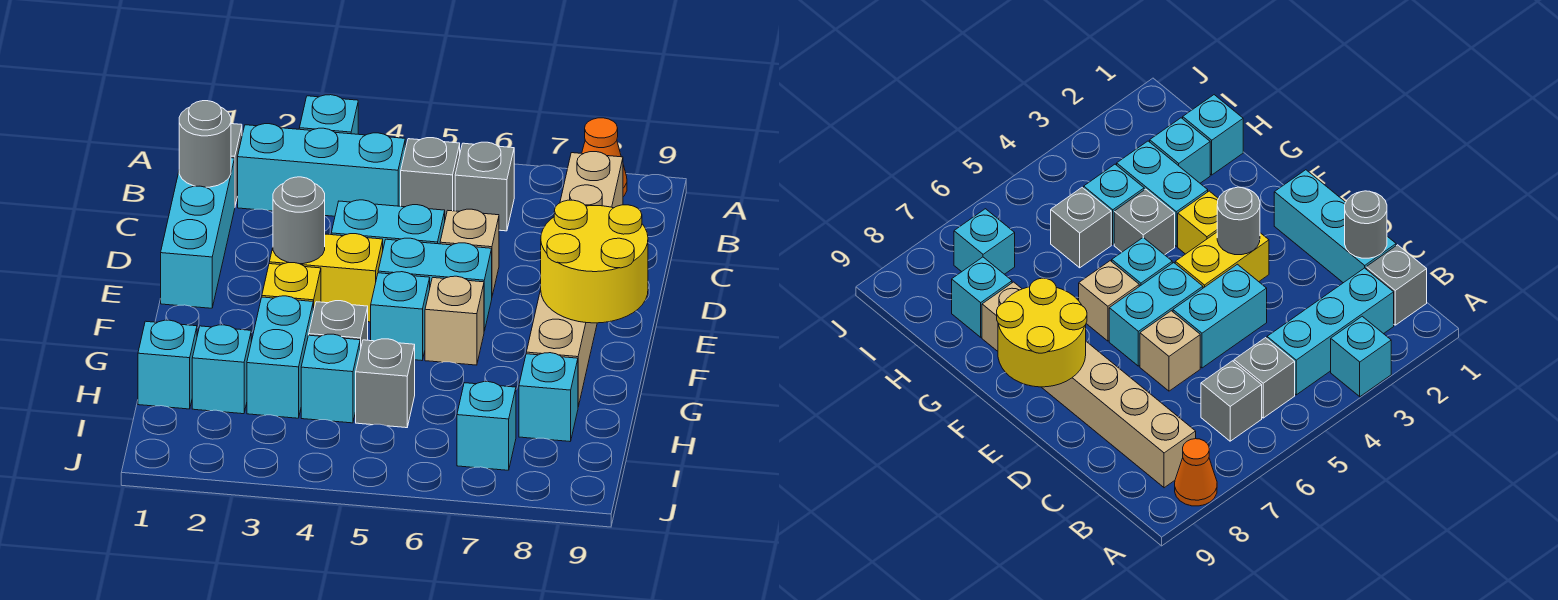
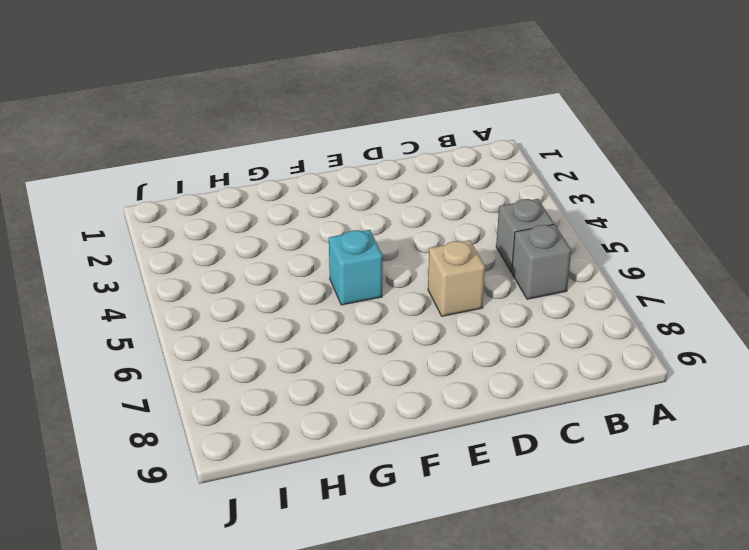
none -> cyan brick A3 level 1
none -> orange cone A8 level 1
none -> grey brick B1 level 1

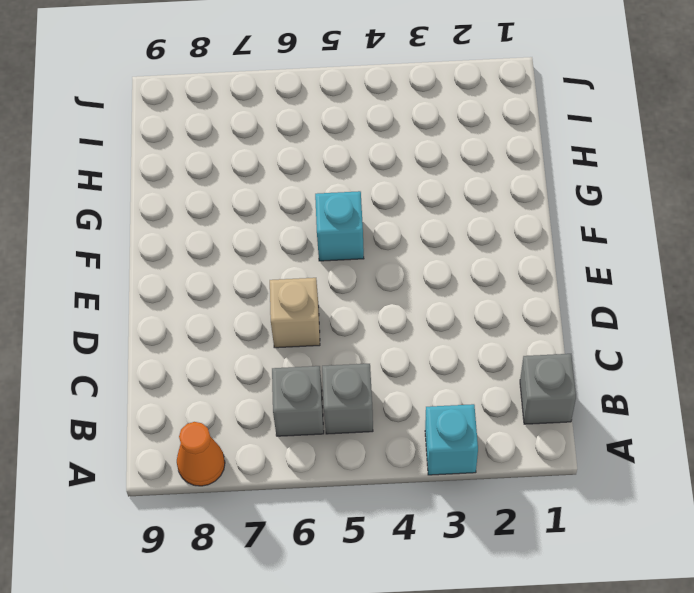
none -> cyan brick B2:B4 level 1
none -> tan brick B8:G8 level 1
none -> cyan brick C1:E1 level 1

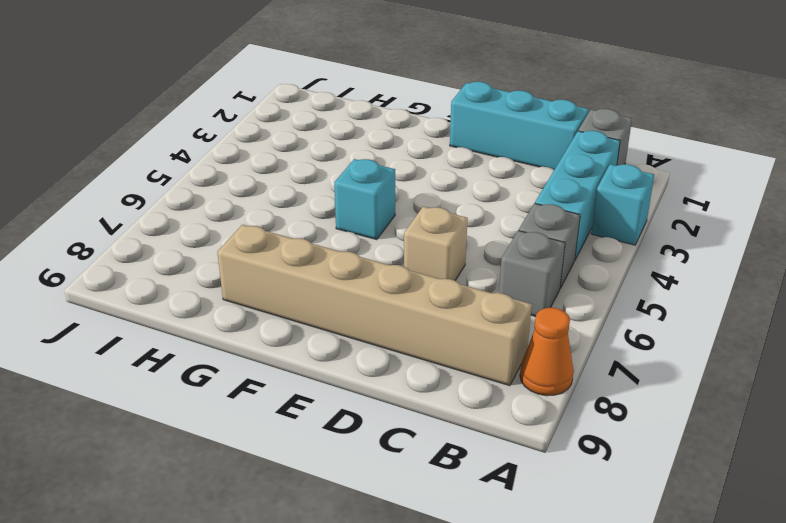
none -> cyan brick D4:D5 level 1
none -> yellow brick E3:E4 level 1
none -> cyan brick E5:E6 level 1

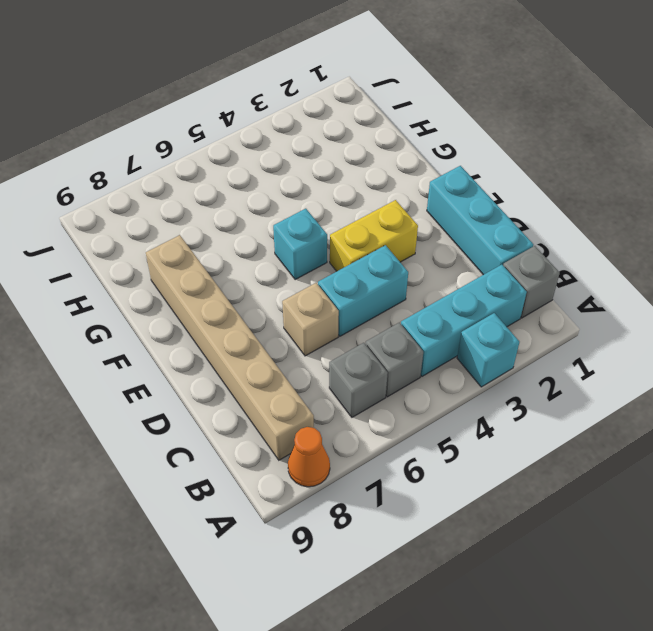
none -> cyan brick E5:E6 level 1
none -> yellow brick F3 level 1
none -> tan brick F6 level 1

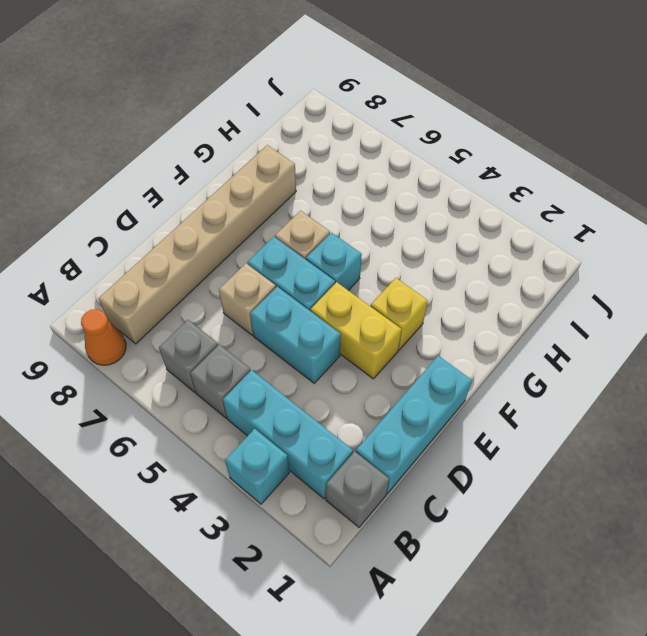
none -> cyan brick G3:H3 level 1
none -> grey brick G4 level 1
none -> cyan brick H1 level 1

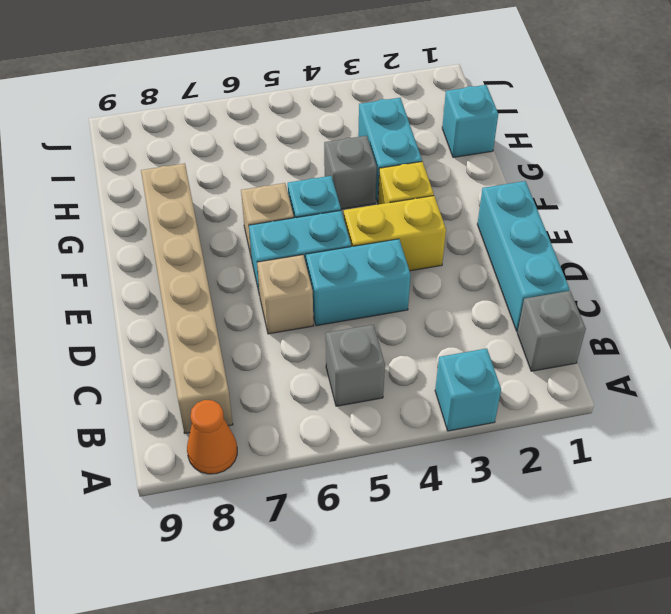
none -> cyan brick B2:B4 level 1
none -> grey brick B6 level 1
none -> cyan brick H2 level 1

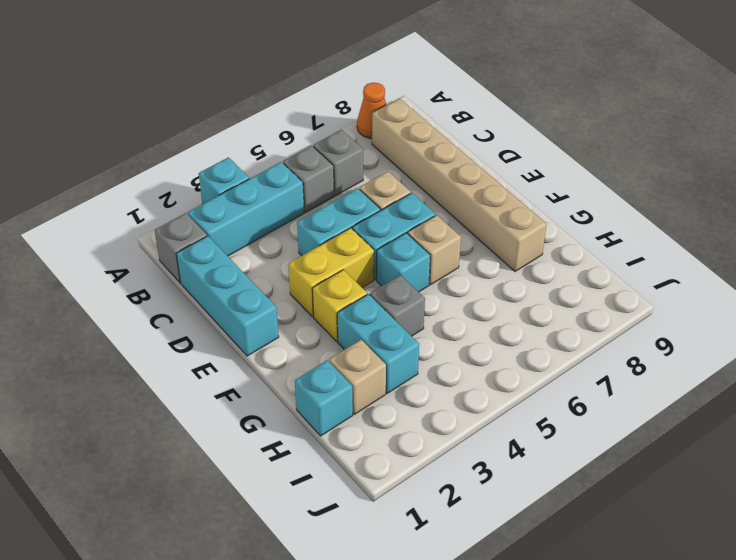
tan brick H2 level 1 -> cyan brick H2 level 1
none -> cyan brick H4 level 1
none -> grey brick H5 level 1
none -> cyan brick H8 level 1

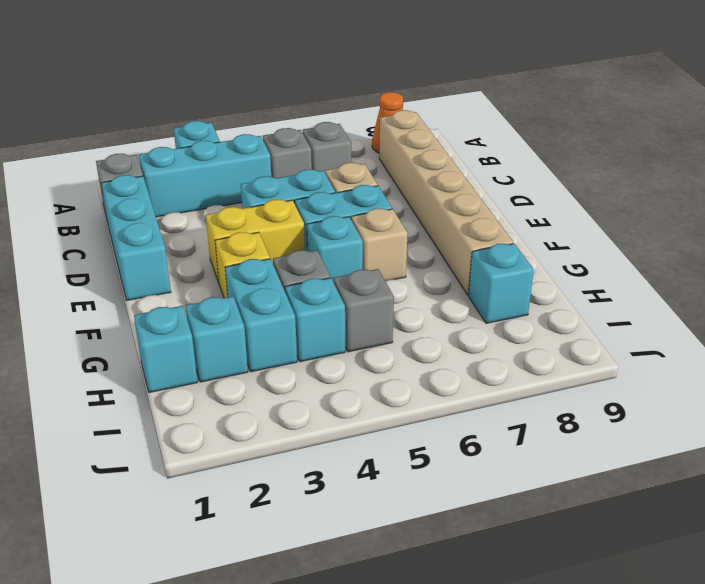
none -> cyan brick I7 level 1
none -> grey round brick C1 level 2
none -> grey round brick E3 level 2

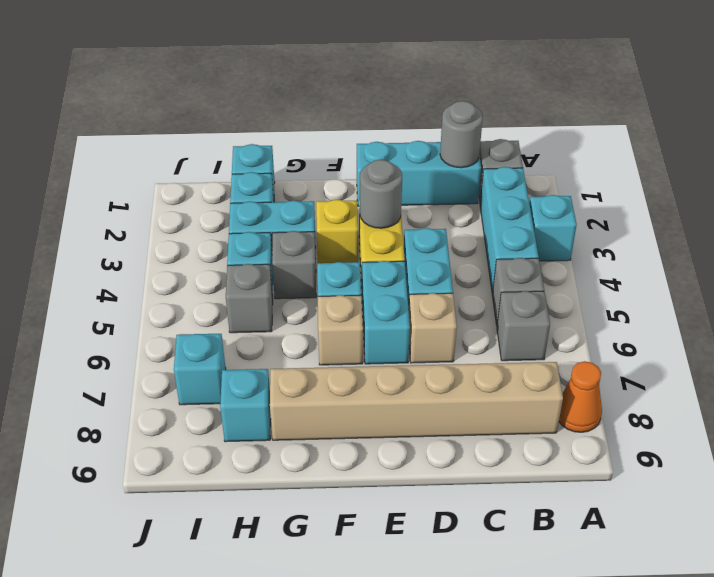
none -> yellow round brick E8:F9 level 2

